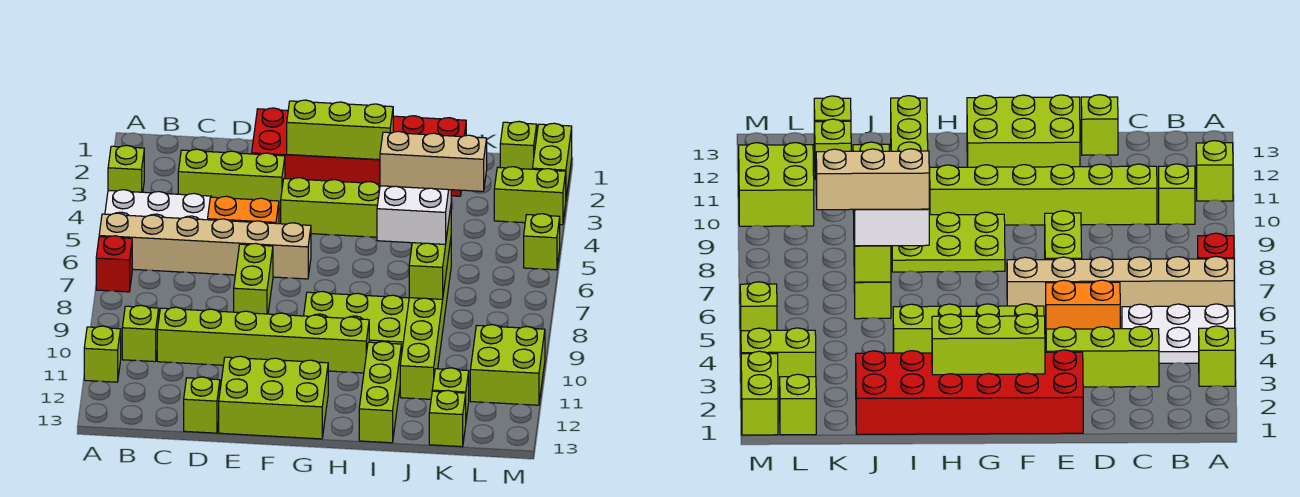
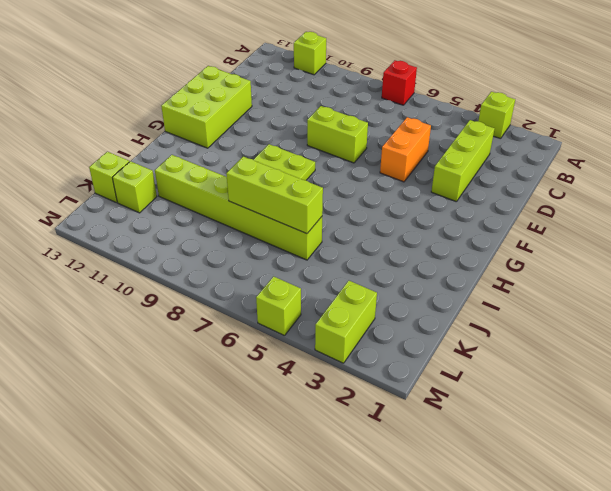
none -> white plate A4:C5 level 1
none -> tan brick A6:F6 level 1
none -> lime brick B10 level 1

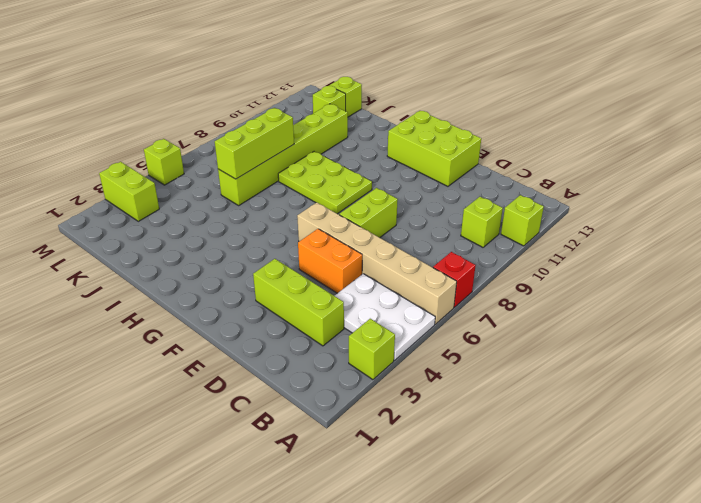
none -> lime brick C10:H10 level 1
none -> lime brick D13 level 1
none -> red brick E1:J2 level 1

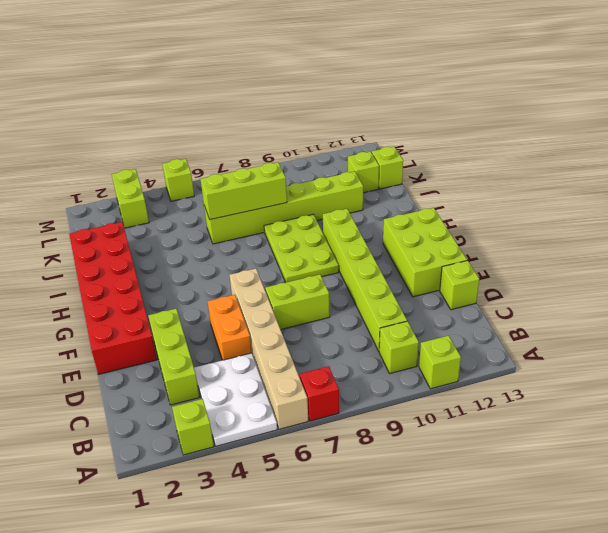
none -> lime brick F4:I4 level 1
none -> lime brick I11:I13 level 1
none -> lime brick L1 level 1

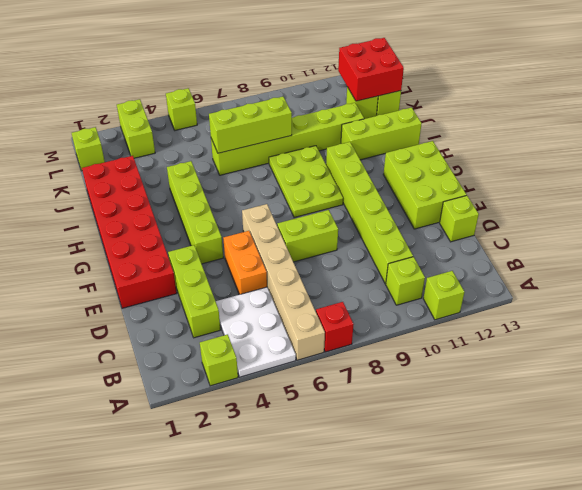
red brick K12:L13 level 2 -> none
none -> lime brick L10:M11 level 1
none -> lime brick M1:M2 level 1
none -> lime brick F2:H2 level 2

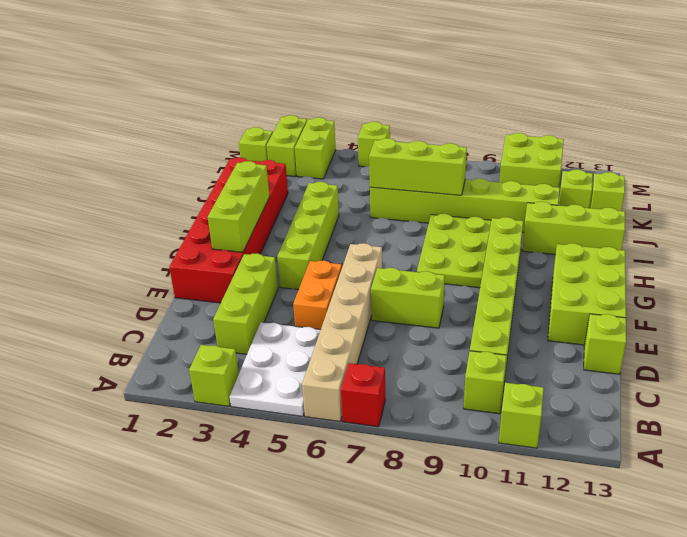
lime brick L2:M2 level 1 -> lime brick M1:M2 level 1
none -> white brick I6:J7 level 3
none -> tan brick I6:K6 level 4

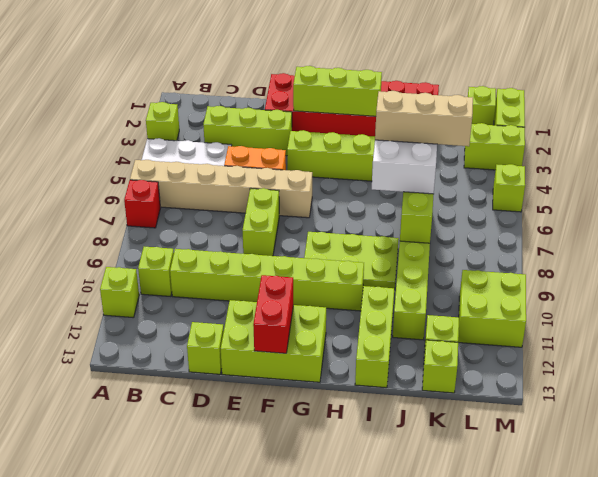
red brick F12:F13 level 2 -> none

